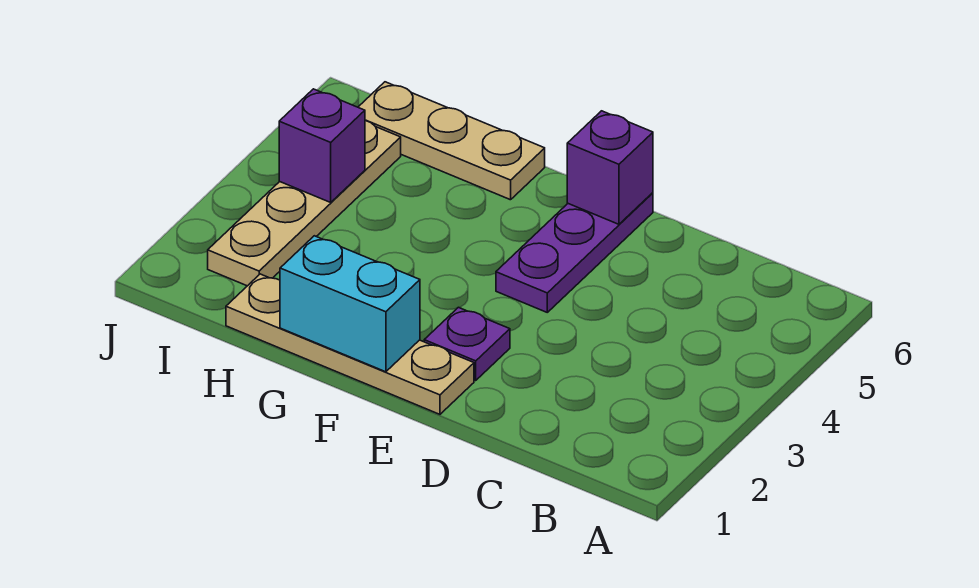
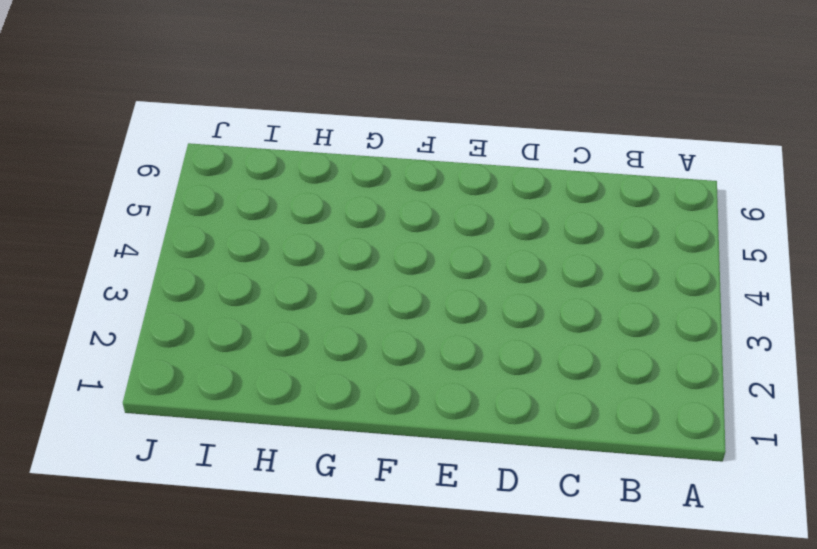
none -> tan plate E1:H1 level 1
none -> purple plate E2 level 1

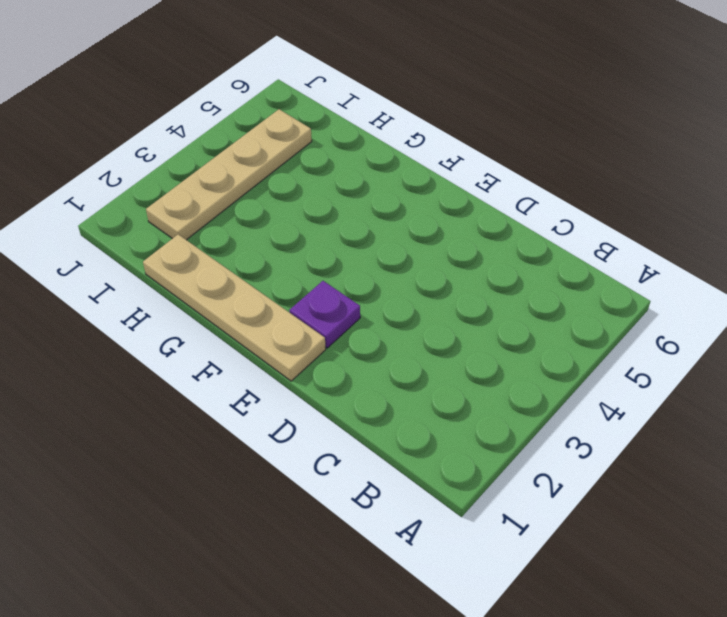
none -> purple plate E4:E6 level 1
none -> tan plate G6:I6 level 1

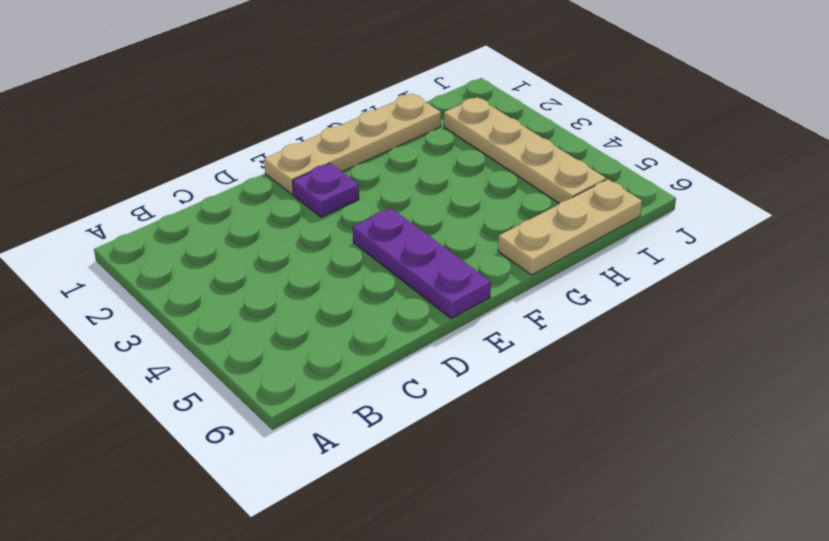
none -> purple brick E6 level 2
none -> cyan brick F1:G1 level 2

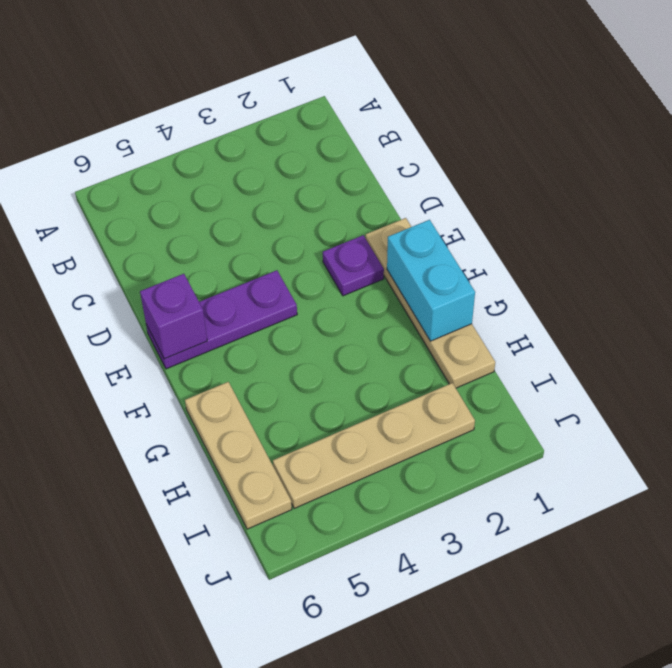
none -> purple brick I4 level 2

